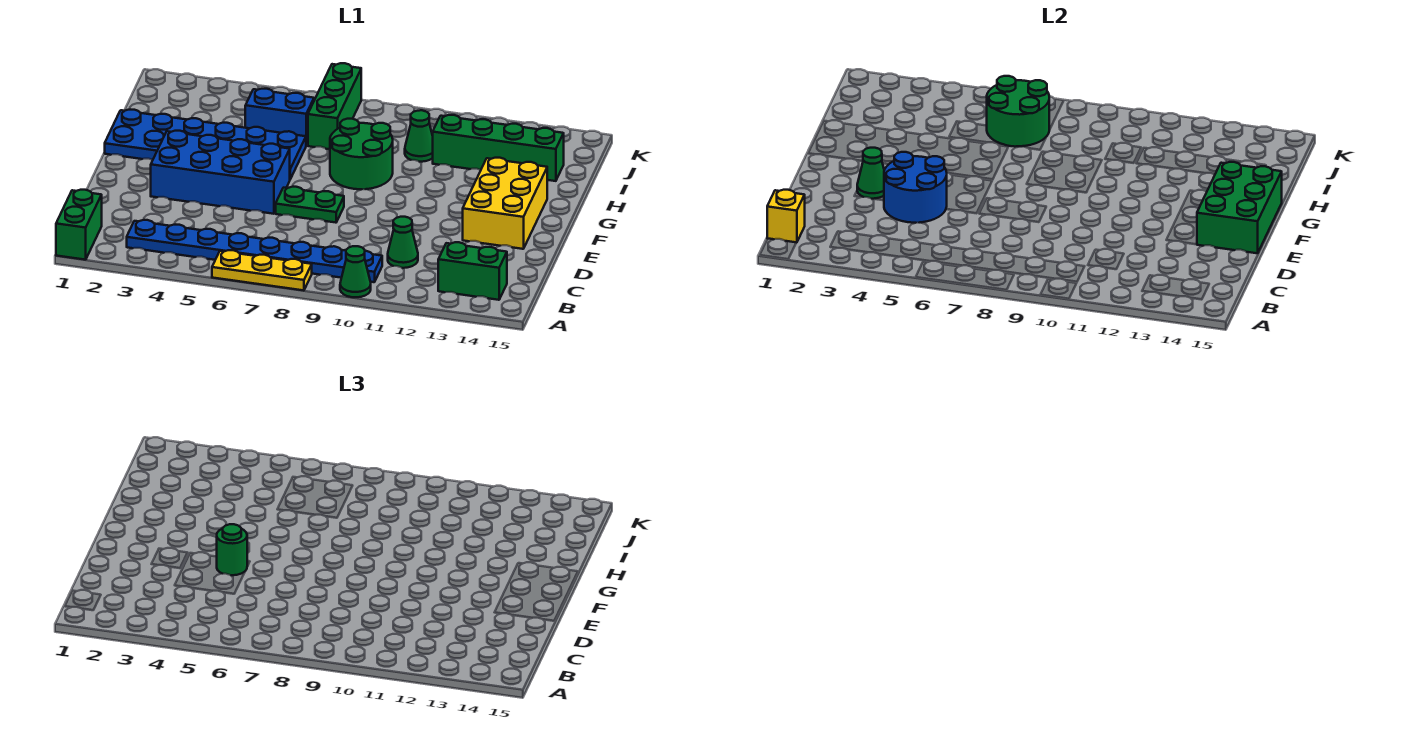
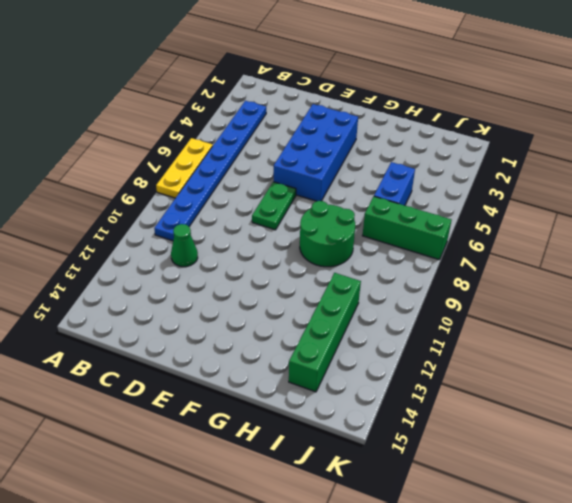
none -> green brick A1:B1 level 1
none -> green cone A10 level 1
none -> green brick B13:B14 level 1

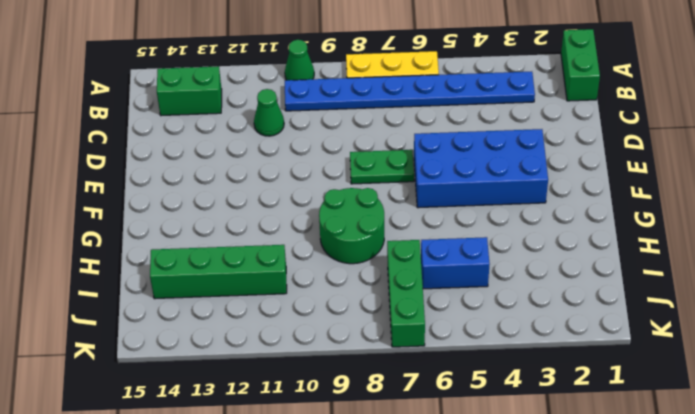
none -> yellow brick E13:G14 level 1
none -> blue plate G1:H6 level 1
none -> green cone I10 level 1

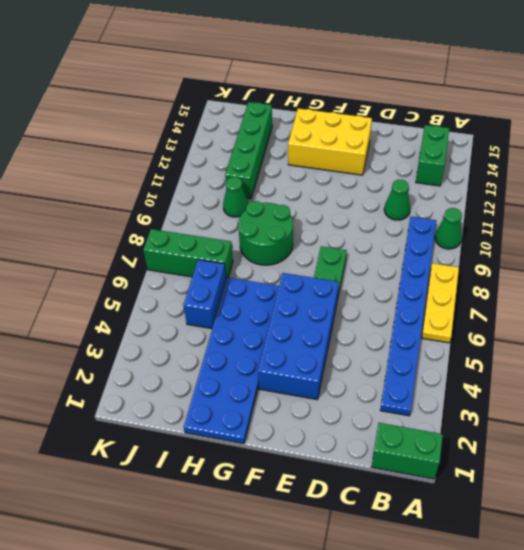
none -> yellow brick B1 level 2
none -> blue round brick D4:E5 level 2
none -> green cone E3 level 2

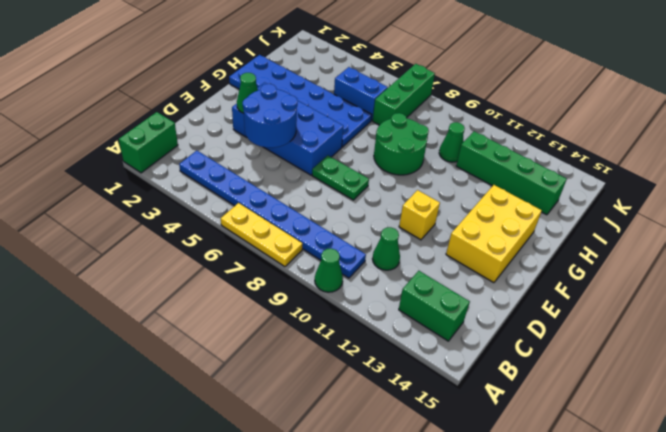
yellow brick E11 level 1 -> yellow brick B1 level 2
none -> green brick E14:G15 level 2
none -> green round brick I6:J7 level 2
none -> green round brick E5 level 3

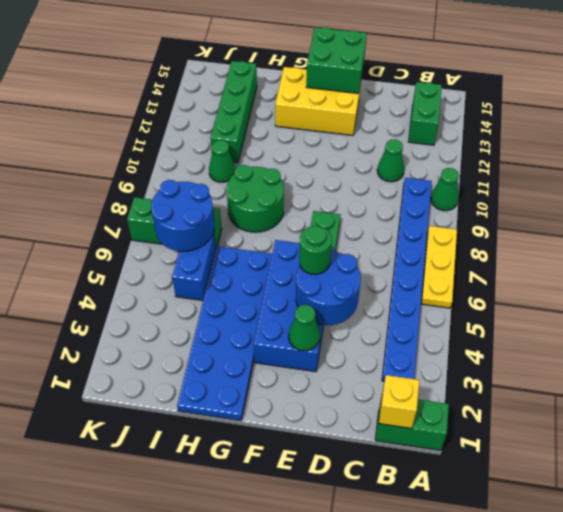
green brick E14:F15 level 2 -> green brick E14:G15 level 2
blue round brick I6:J7 level 2 -> green round brick I6:J7 level 2

